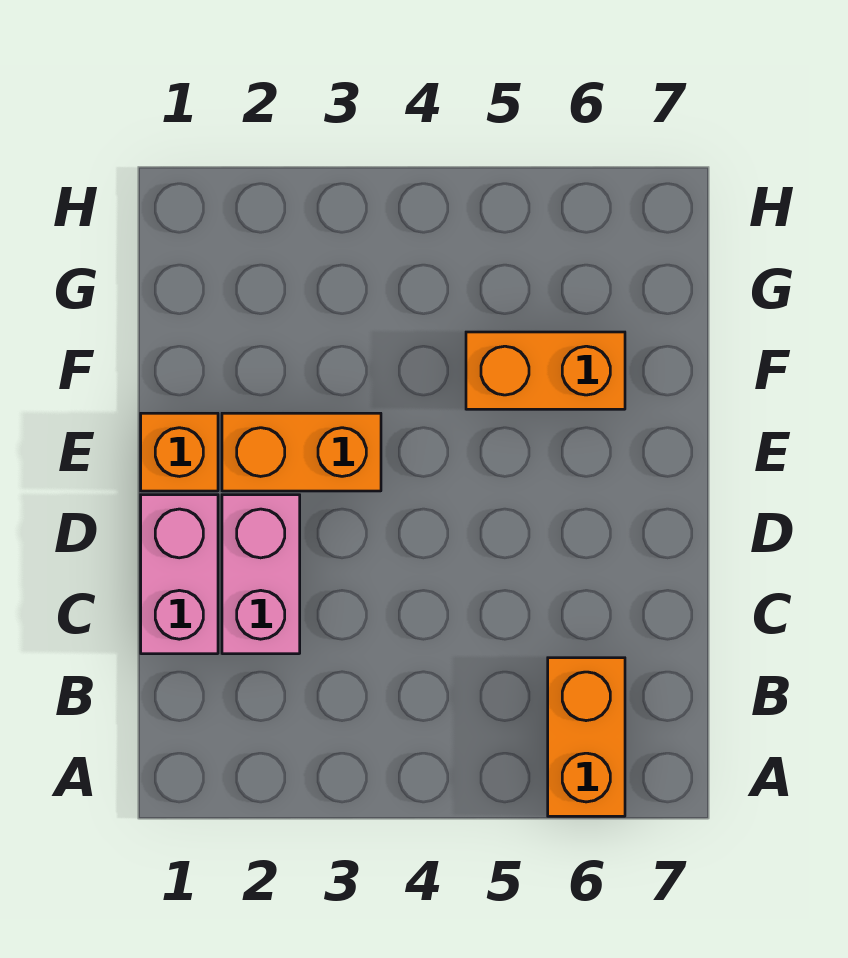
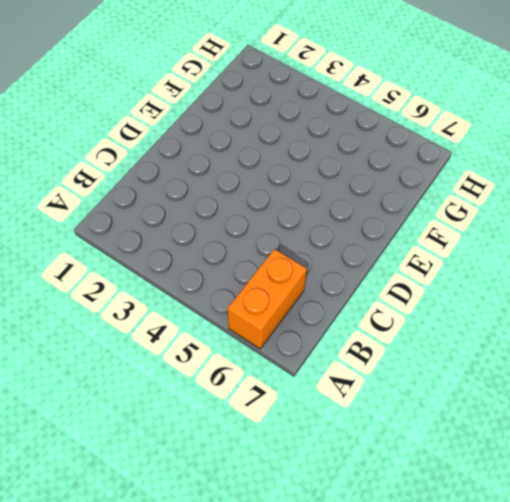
none -> pink brick C1:D1 level 1
none -> pink brick C2:D2 level 1

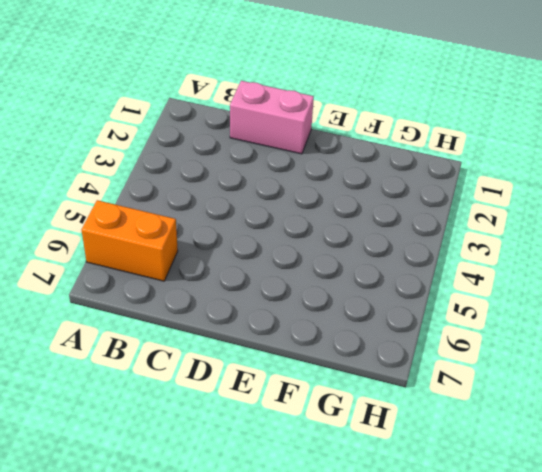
none -> pink brick C2:D2 level 1
none -> orange brick E1 level 1

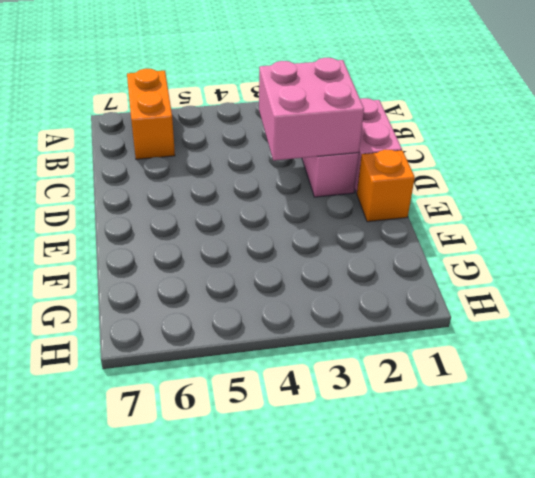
pink brick C2:D3 level 2 -> none
none -> orange brick E2:E3 level 1
none -> orange brick F5:F6 level 1

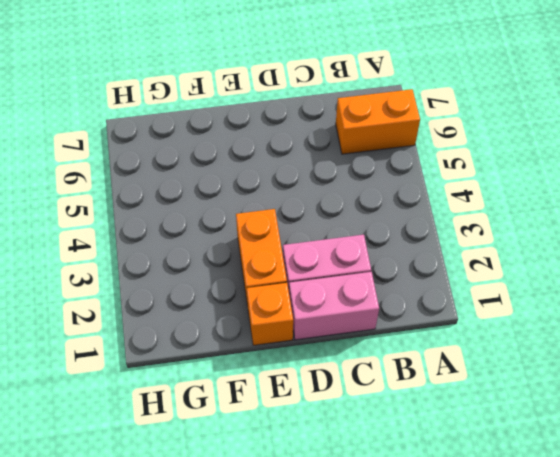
none -> orange brick F5:F6 level 1

